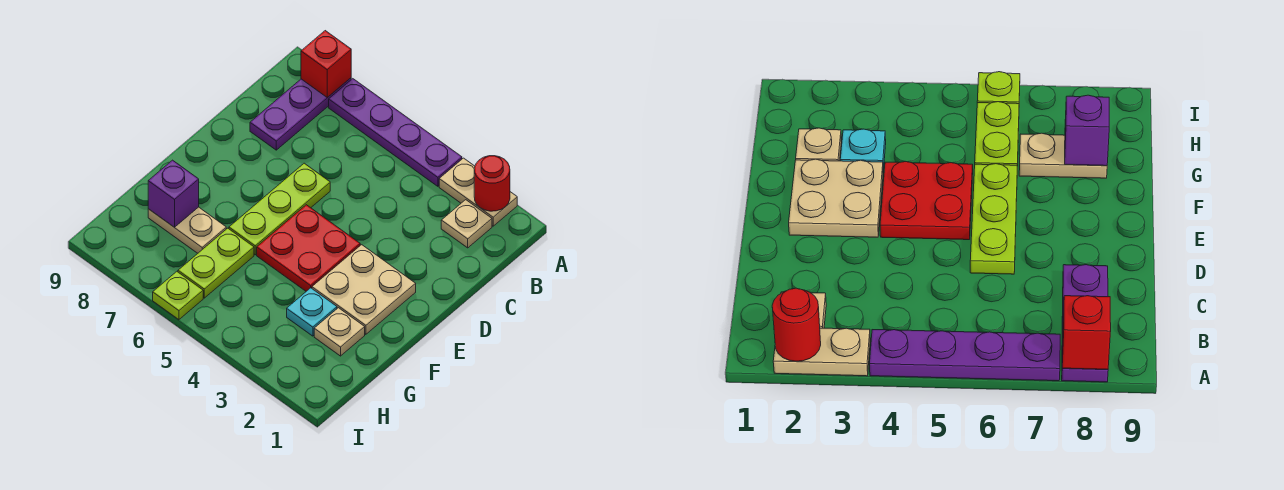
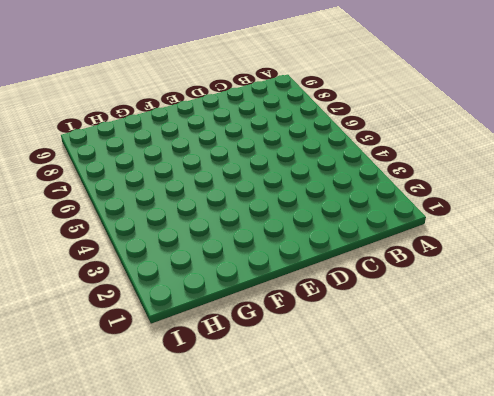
none -> tan plate A2:A3 level 1
none -> purple plate A4:A7 level 1
none -> purple plate A8:C8 level 1

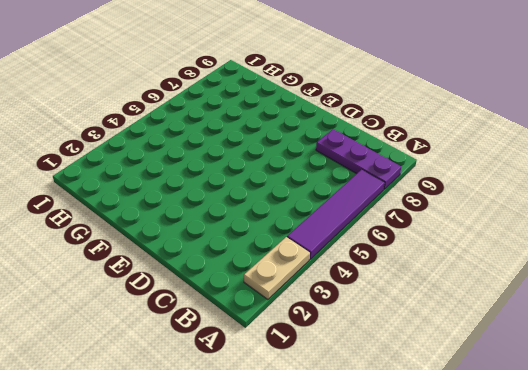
purple tile A4:A7 level 1 -> purple plate A4:A7 level 1
none -> tan plate B2 level 1
none -> lime plate D6:F6 level 1
none -> tan plate E2:F3 level 1

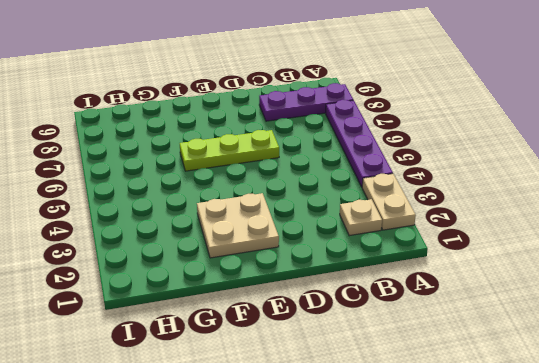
none -> red plate E4:F5 level 1
none -> tan plate G2 level 1
none -> cyan plate G3 level 1

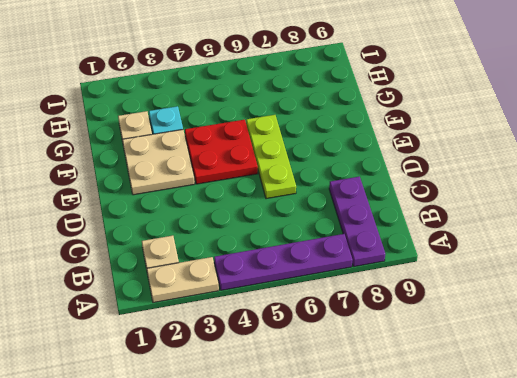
none -> lime plate G6:H6 level 1
none -> tan plate G7:G8 level 1
none -> lime plate I6 level 1

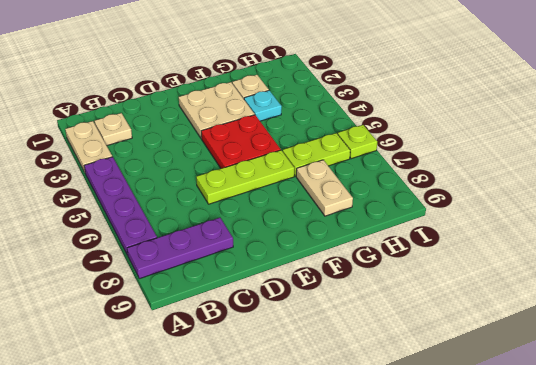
none -> red round brick A2 level 2
none -> red brick A8 level 2
none -> purple brick G8 level 2

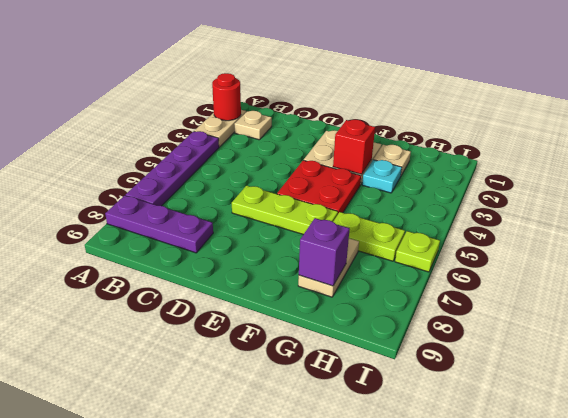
red brick F3 level 2 -> red brick A8 level 2

